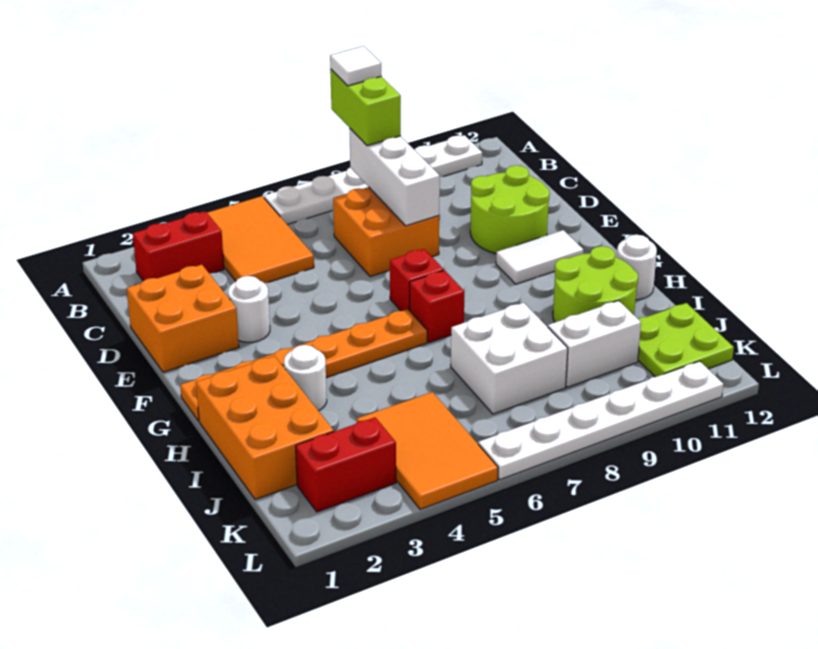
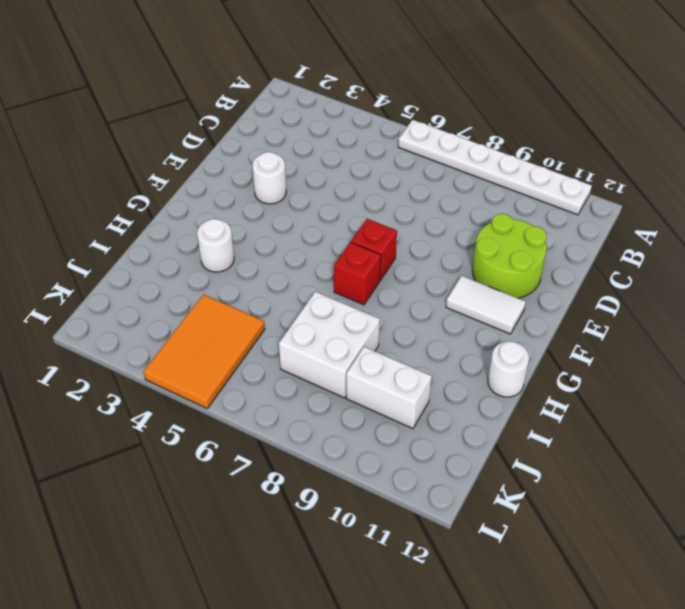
none -> orange tile A4:C5 level 1
none -> red brick B2:B3 level 1
none -> orange brick C7:D8 level 1

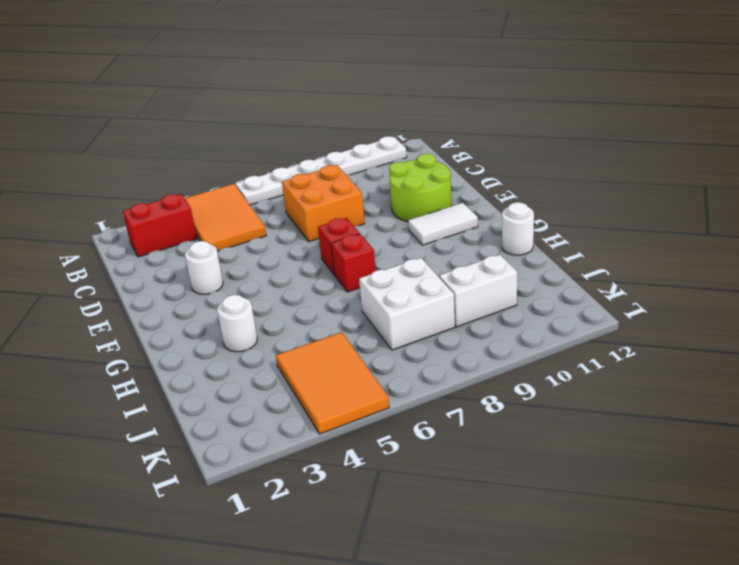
none -> orange brick D1:E2 level 1
none -> orange plate G1:G6 level 1
none -> orange brick H1:J2 level 1

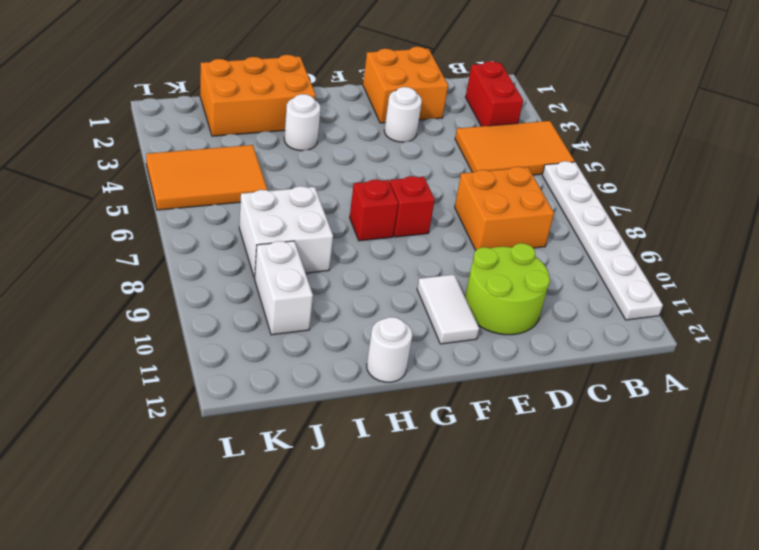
none -> orange plate G1:G6 level 1
none -> lime round brick H10:I11 level 1
none -> lime plate J11:K12 level 1

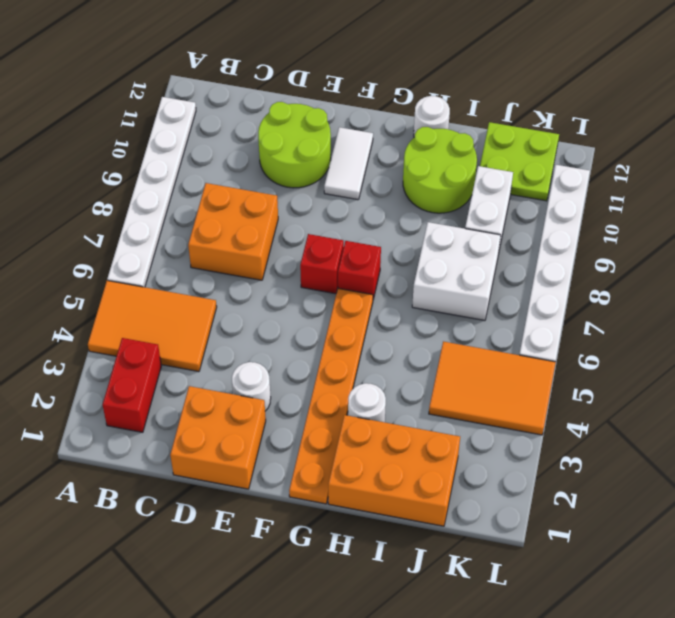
none -> red brick K2:K3 level 1
none -> white brick B8:D8 level 2
none -> lime brick A8:B8 level 3

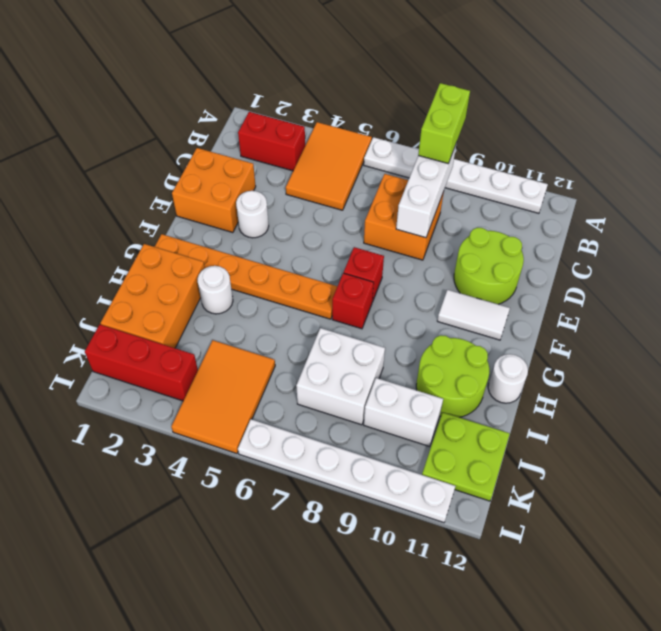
red brick K1:K3 level 1 -> red brick K2:K3 level 1
none -> white tile A8 level 4

